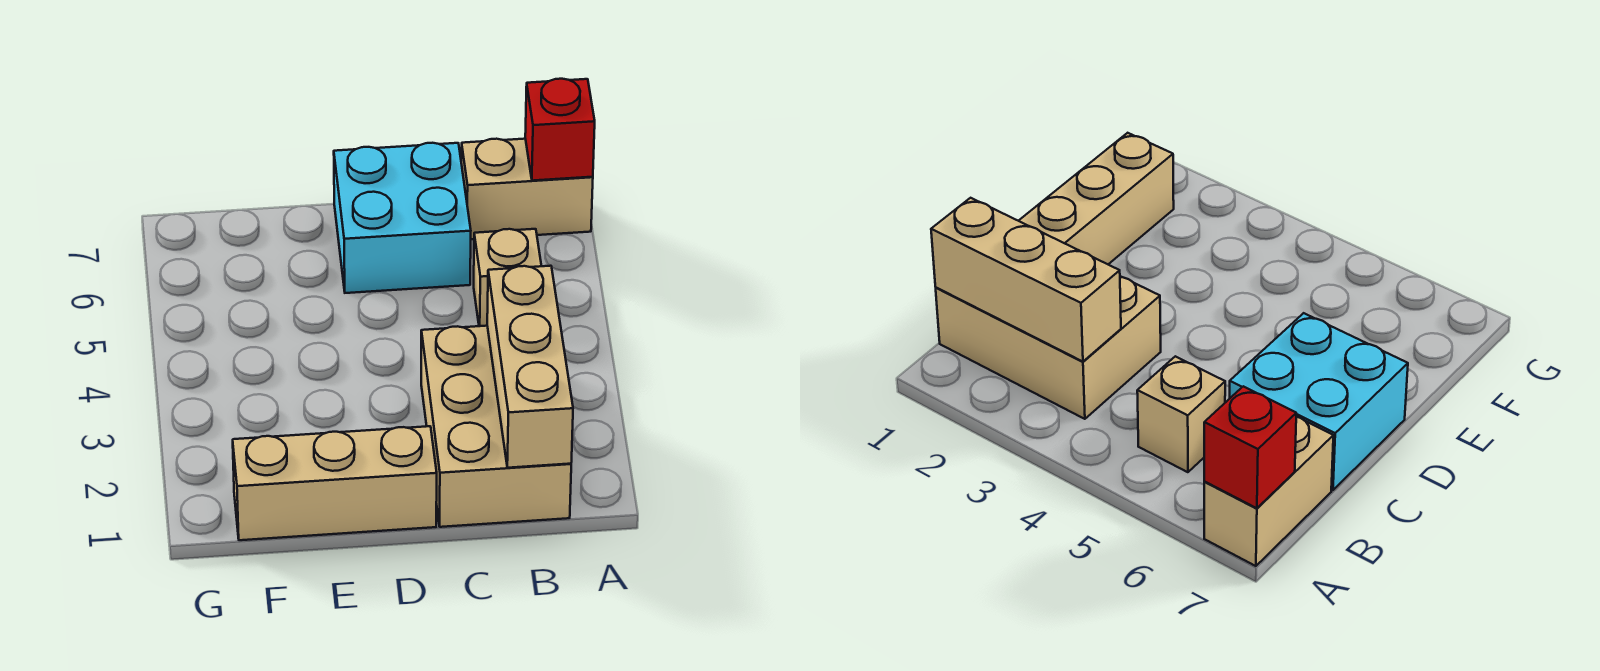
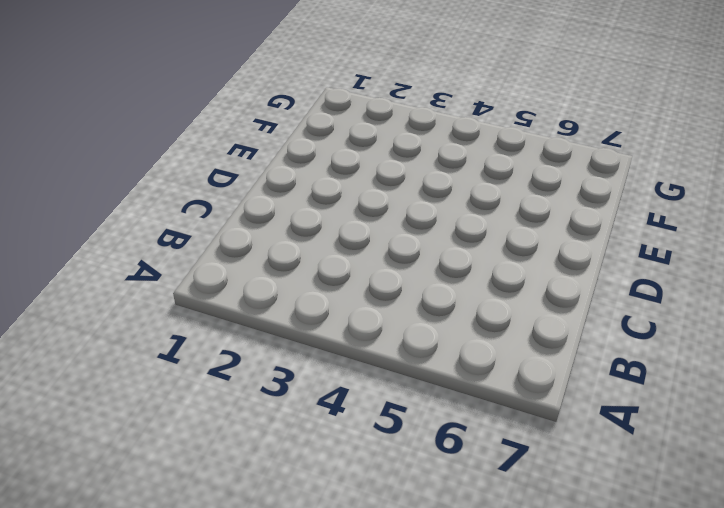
none -> tan brick A7:B7 level 1
none -> tan brick B1:C3 level 1

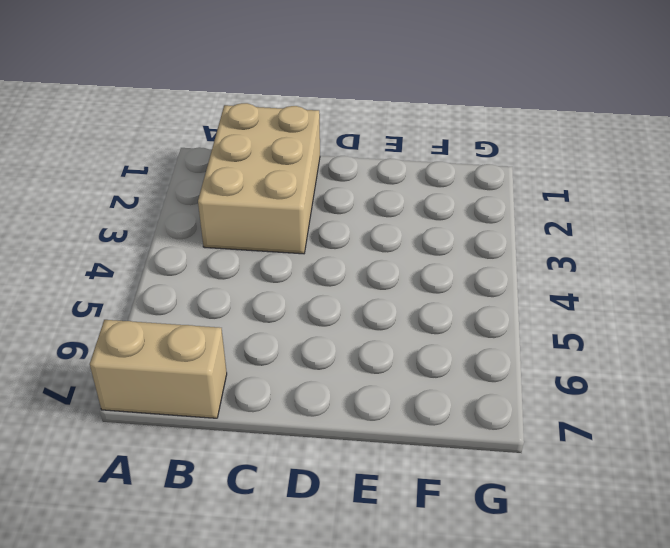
none -> tan brick B5 level 1
none -> cyan brick C6:D7 level 1

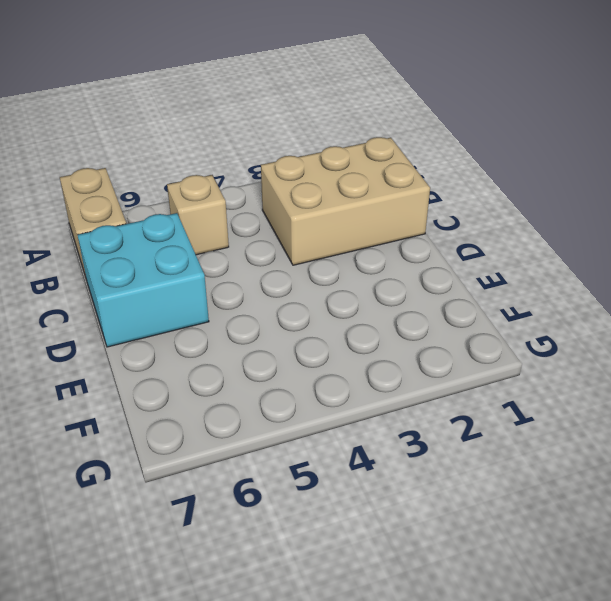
none -> tan brick D1:F1 level 1
none -> red brick A7 level 2

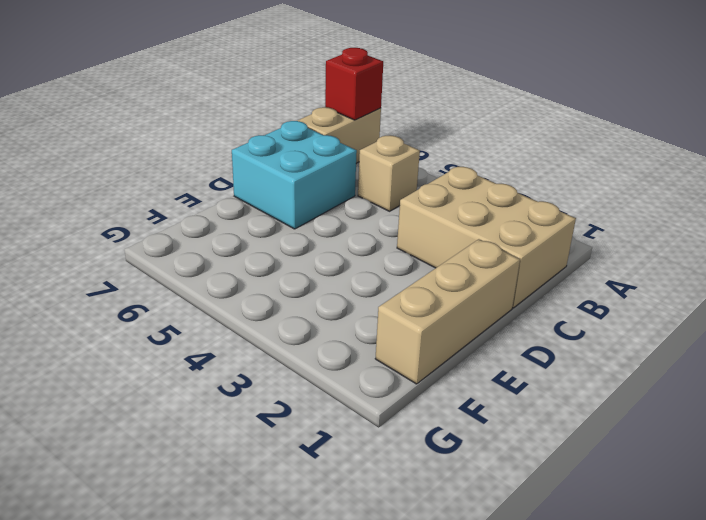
none -> tan brick B1:B3 level 2

